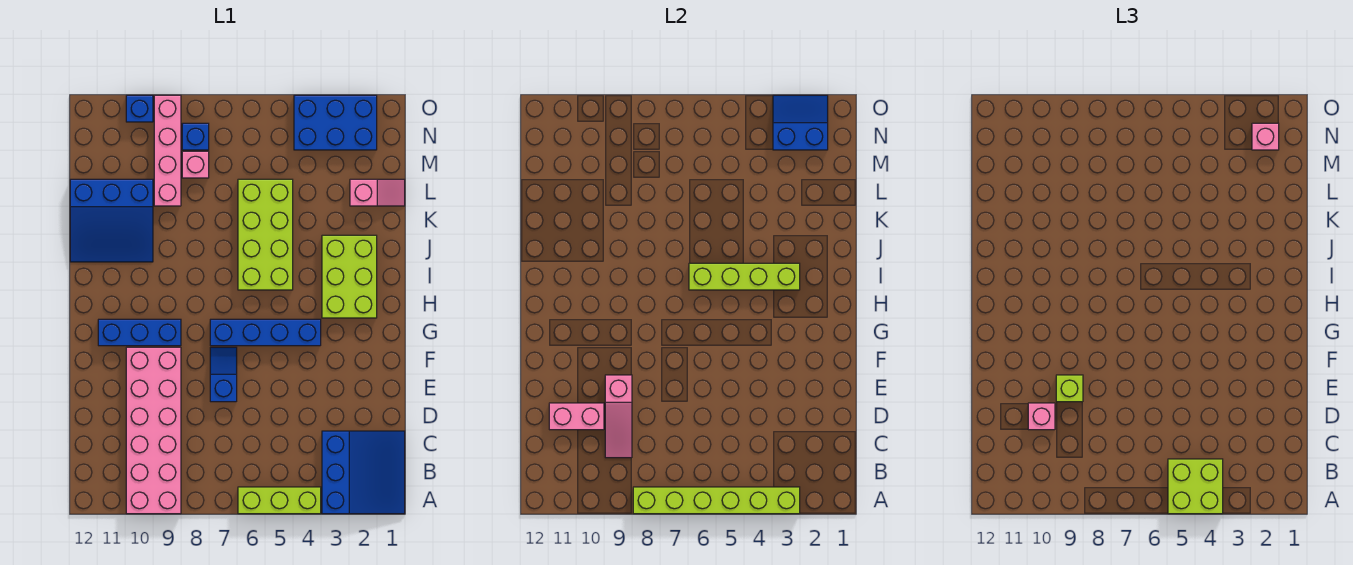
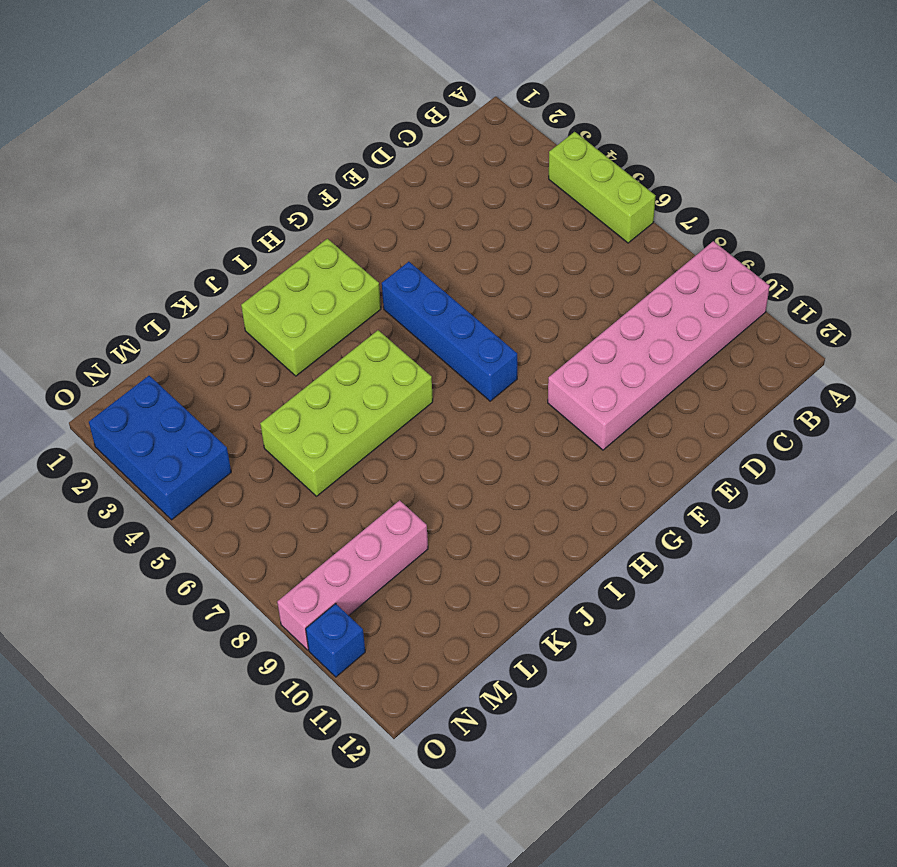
none -> blue slope A1:C3 level 1 top 3
none -> blue slope E7:F7 level 1 top E
none -> blue brick G9:G11 level 1

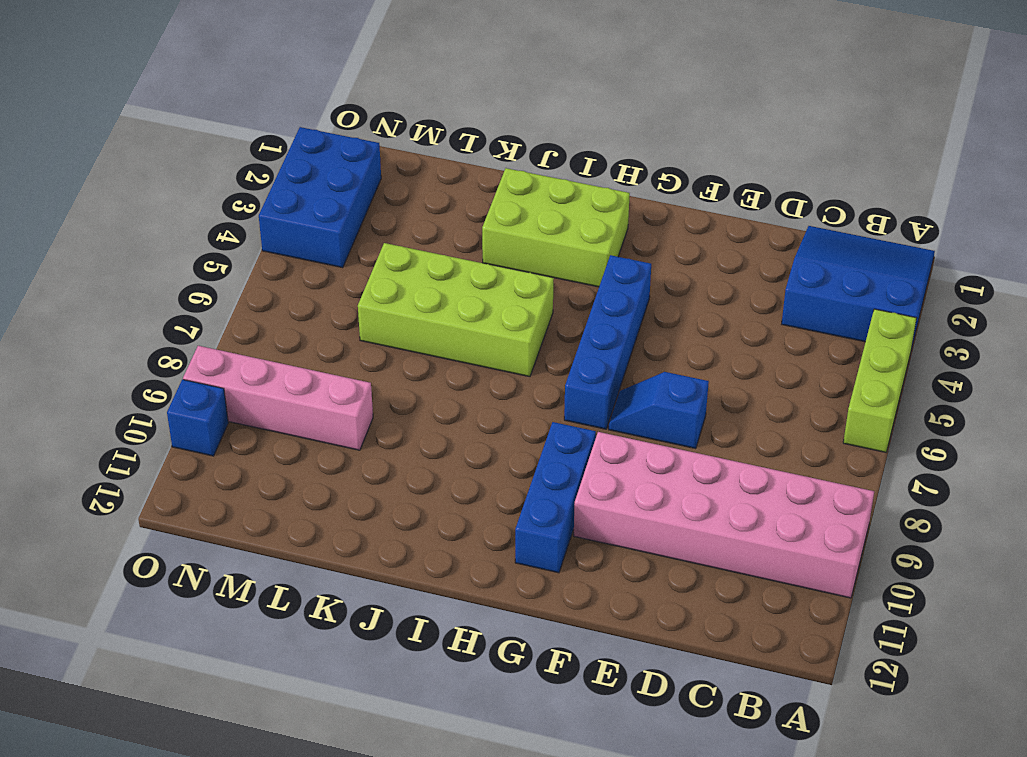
none -> blue slope J10:L12 level 1 top L
none -> pink slope L1:L2 level 1 top 2
none -> pink brick M8 level 1

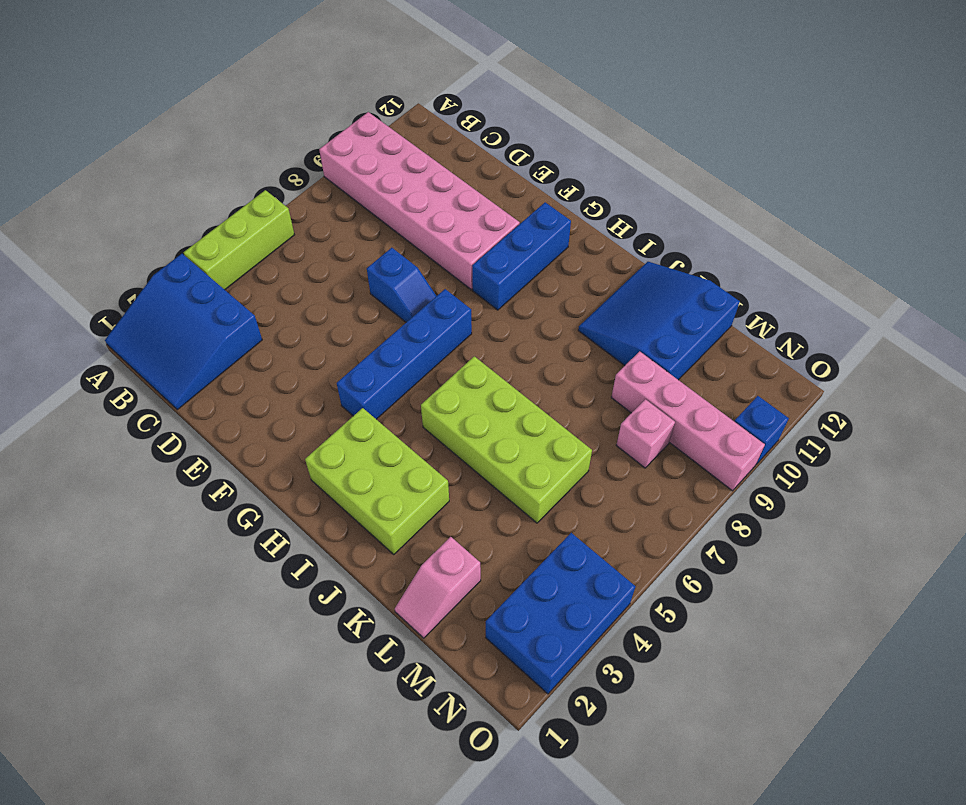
none -> blue brick N8 level 1
none -> lime brick A3:A8 level 2
none -> pink slope C9:E9 level 2 top E

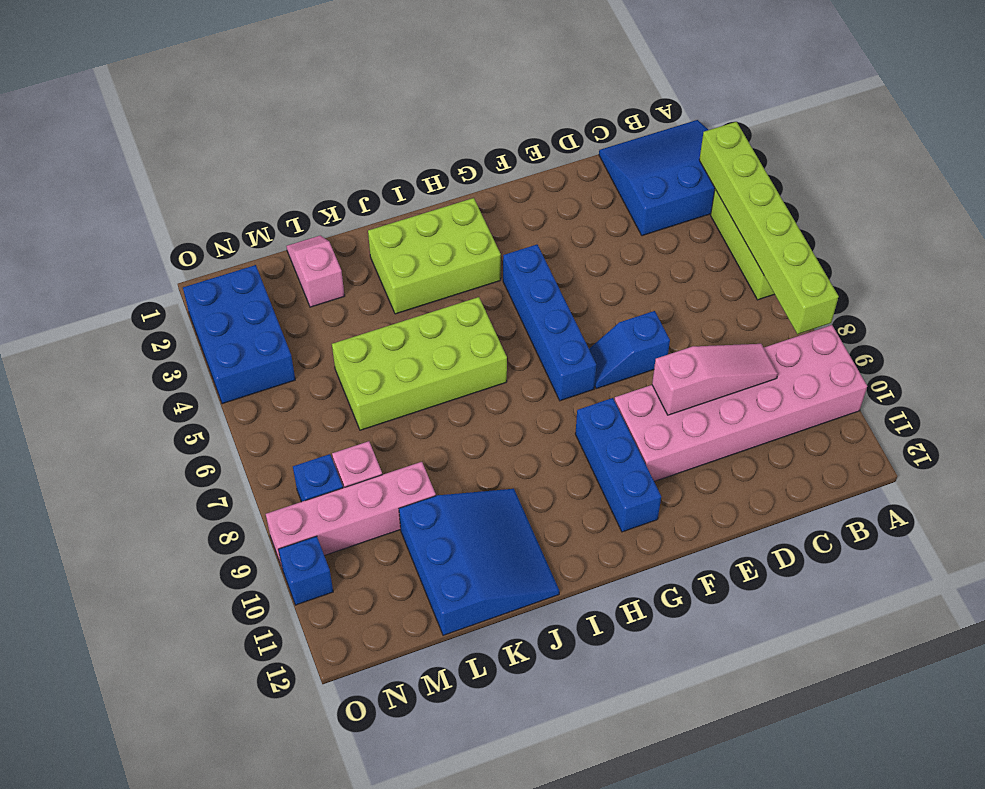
none -> pink brick D10:D11 level 2
none -> lime brick I3:I6 level 2
none -> blue slope N2:O3 level 2 top N

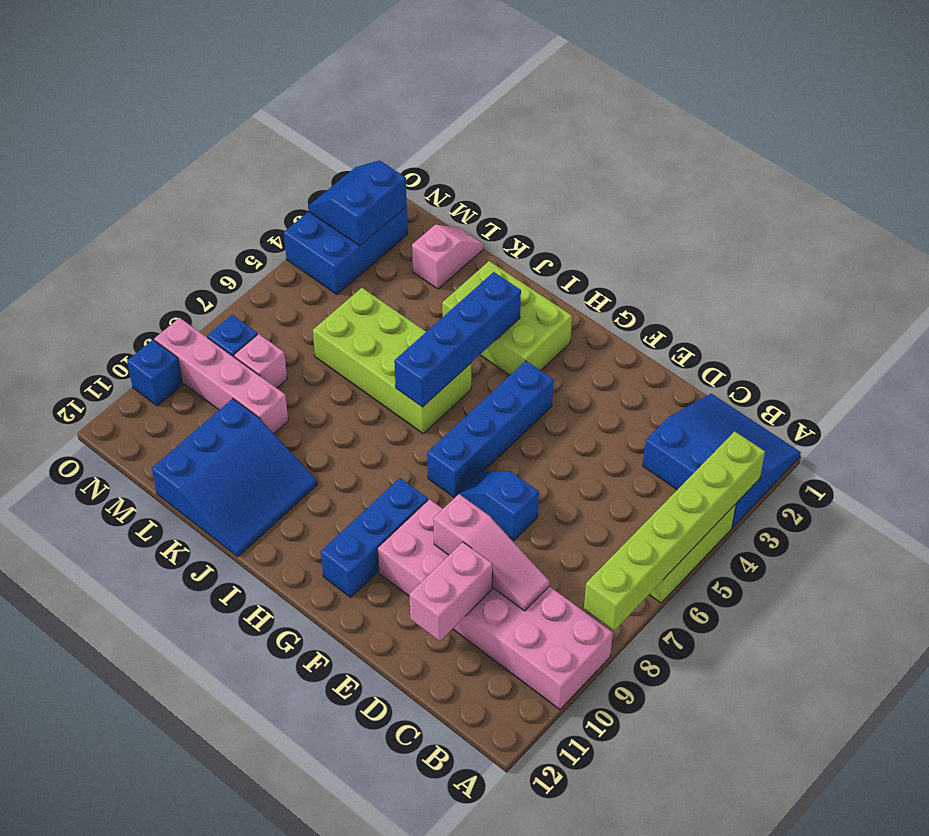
blue brick I3:I6 level 2 -> lime brick I3:I6 level 2
none -> lime brick A4:B5 level 3
none -> pink brick D10 level 3
none -> lime brick E9 level 3

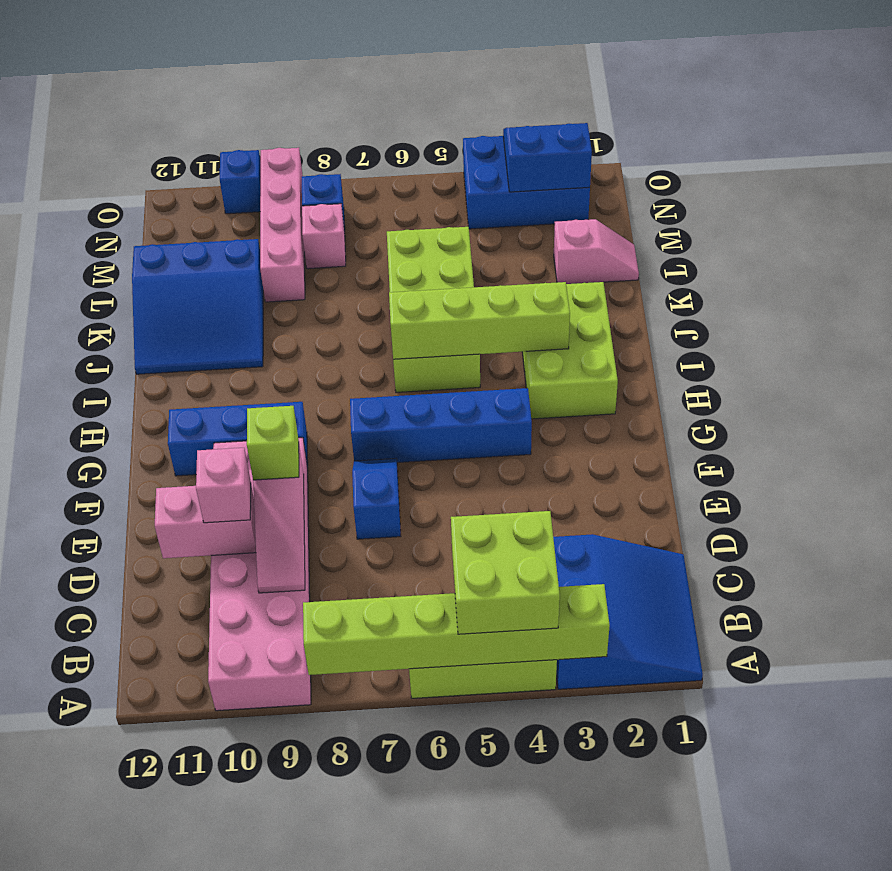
none -> pink brick N2 level 3

